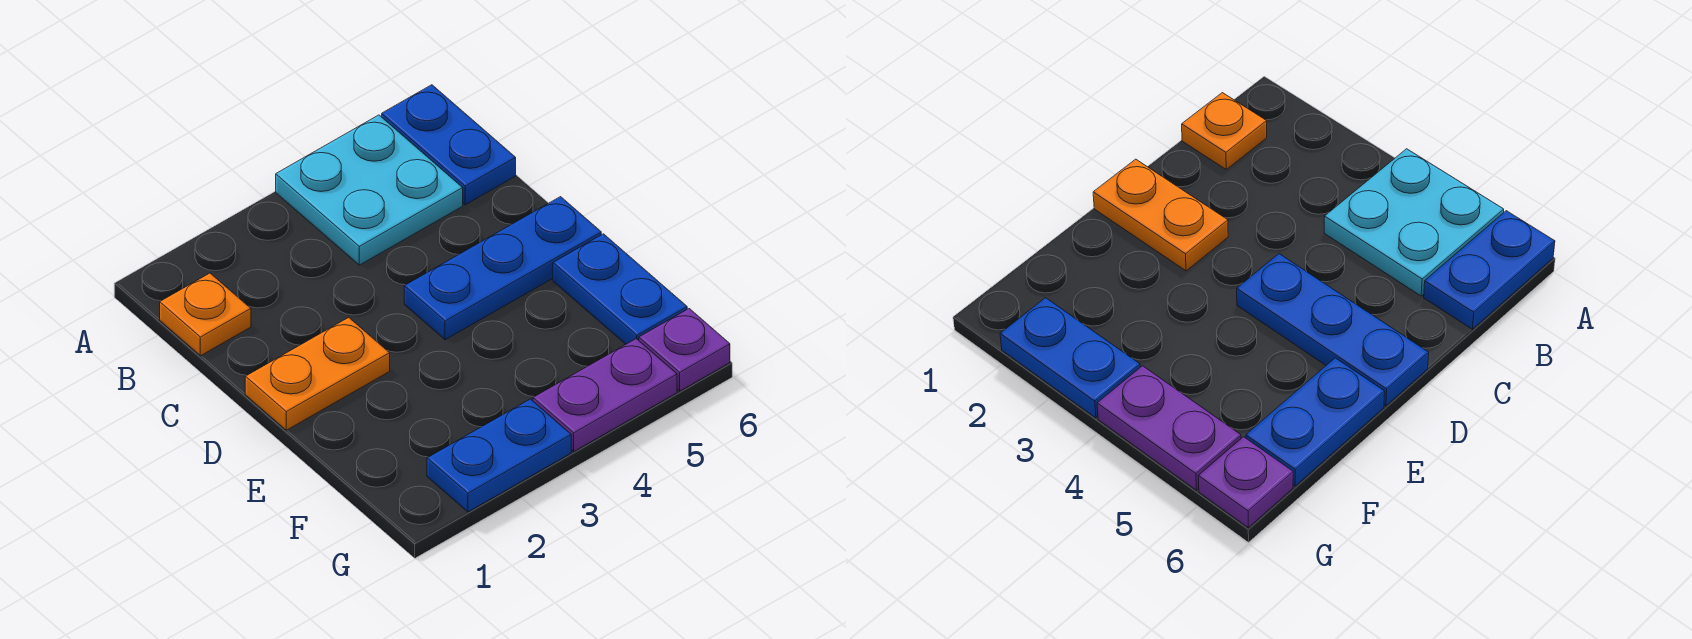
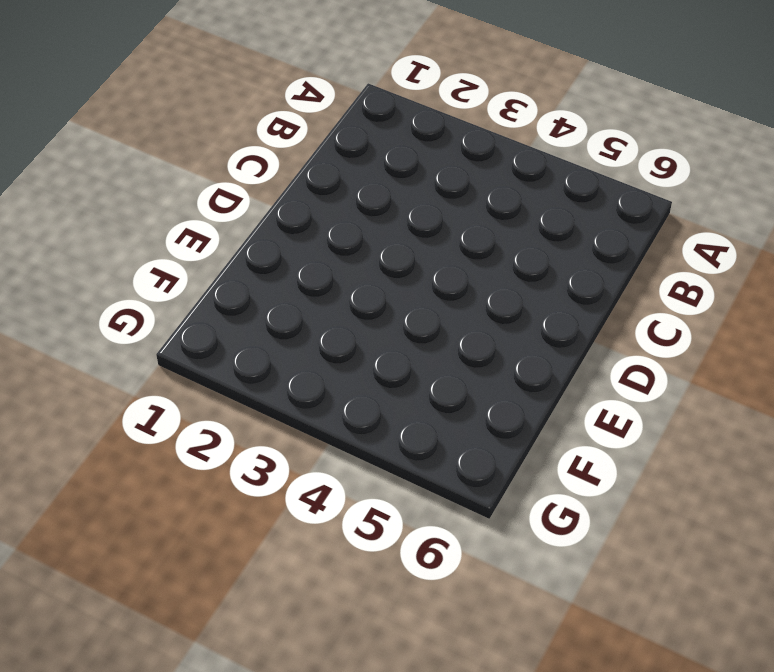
none -> cyan plate A4:B5 level 1
none -> blue plate A6:B6 level 1

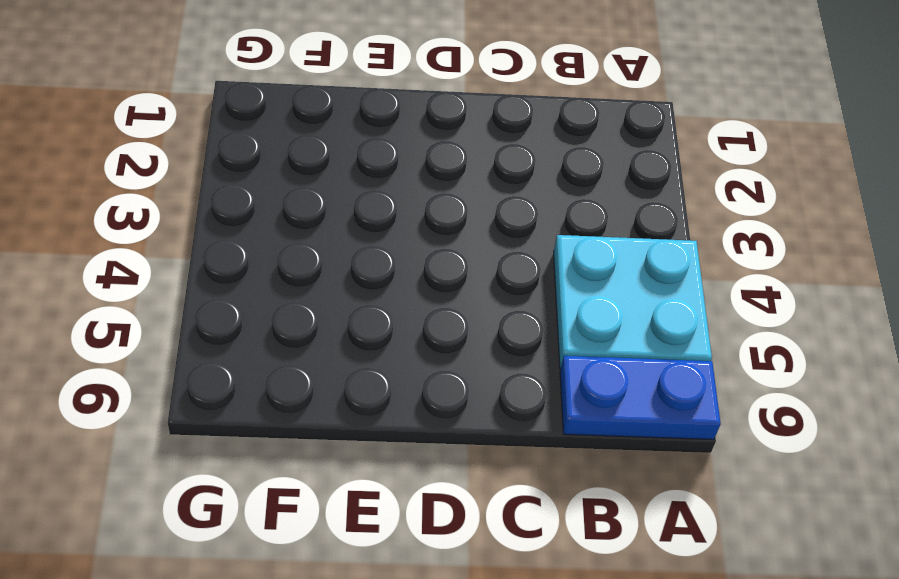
none -> orange plate B1 level 1
none -> orange plate D1:D2 level 1

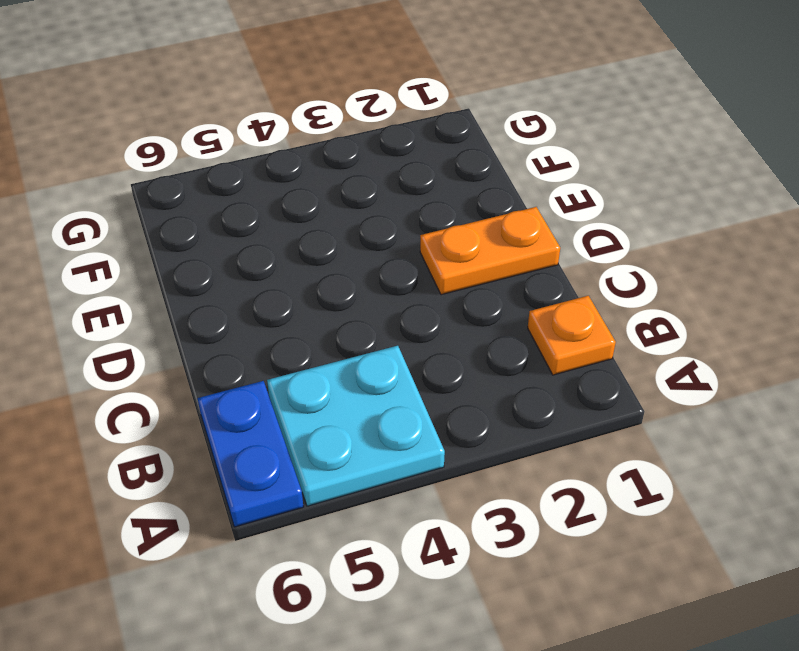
none -> blue plate D4:D6 level 1
none -> blue plate E6:F6 level 1

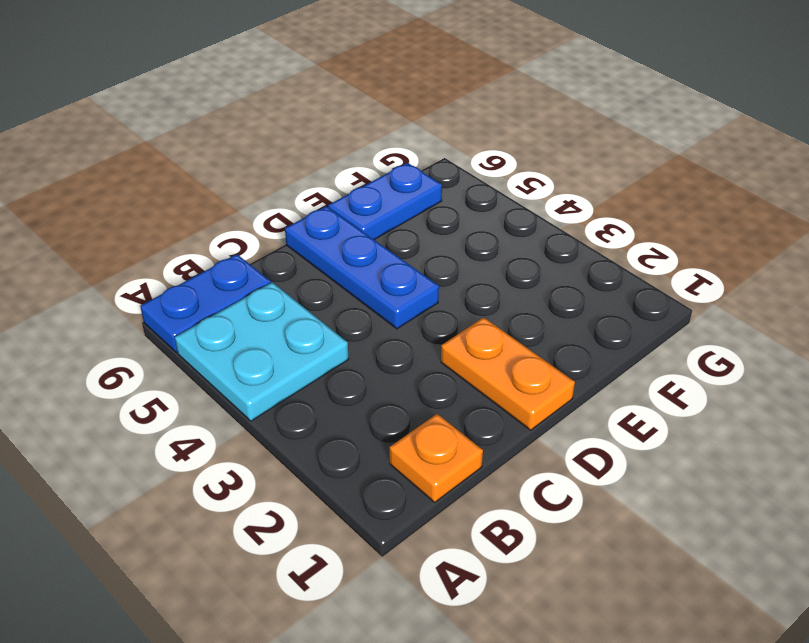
none -> blue plate G2:G3 level 1
none -> purple plate G4:G5 level 1

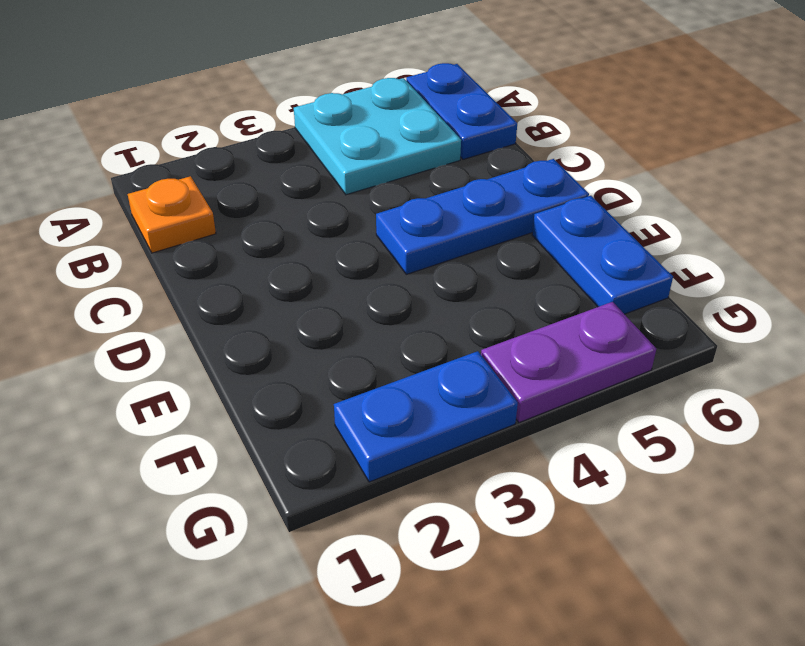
none -> orange plate D1:D2 level 1
none -> purple plate G6 level 1

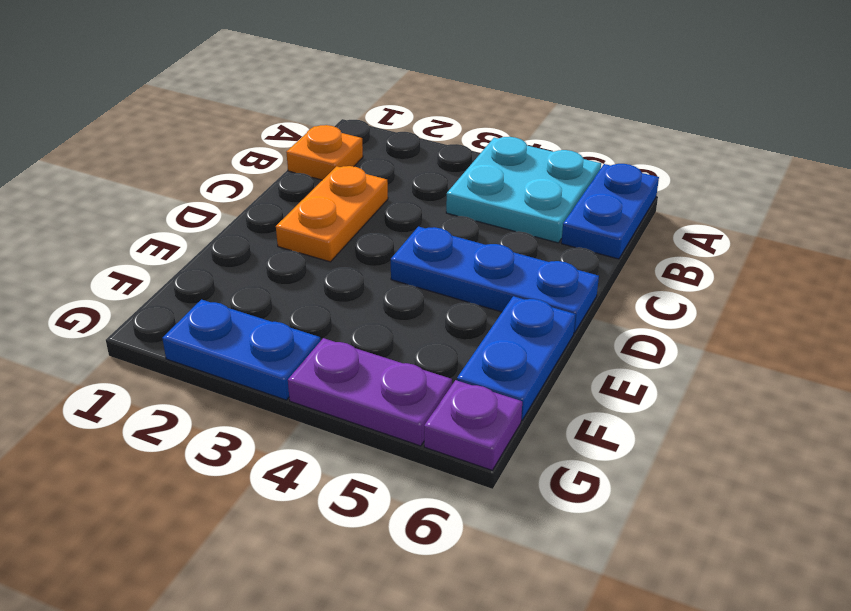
orange plate C2:D2 level 1 -> orange plate D1:D2 level 1

